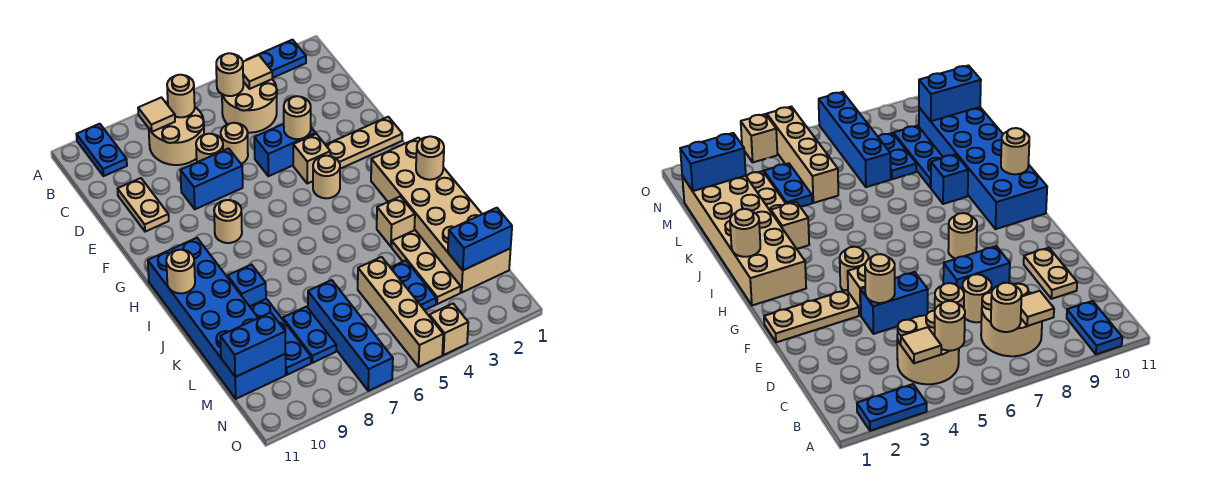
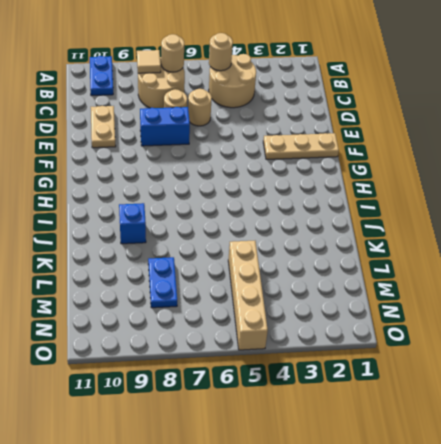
none -> blue plate A2:A3 level 1
none -> blue brick E4:E5 level 1
none -> tan brick F4 level 1
none -> tan round brick G4 level 1

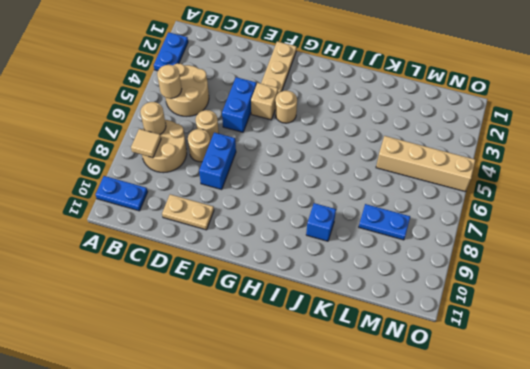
none -> tan round brick G8 level 1
none -> tan brick H1:M2 level 1
none -> blue brick H10:M11 level 1
none -> tan brick J3 level 1

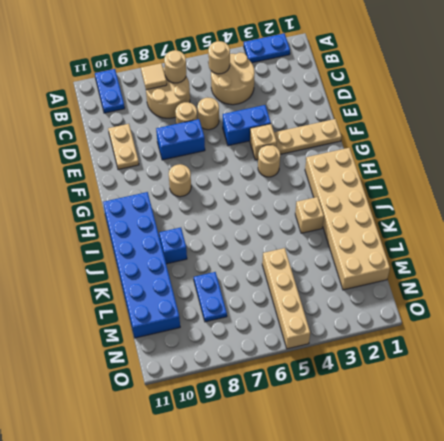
none -> tan plate K3:M3 level 1
none -> blue plate K9:M9 level 1
none -> blue plate L4:M4 level 1
none -> blue brick L7:O7 level 1

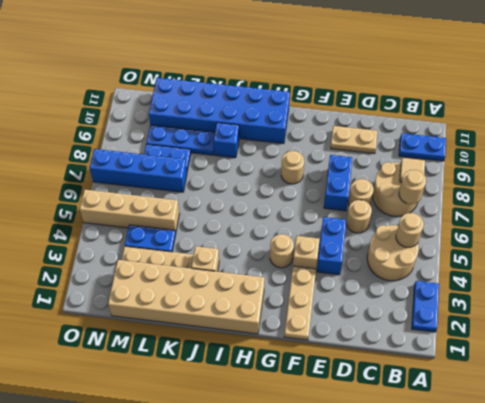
none -> tan brick O4 level 1
none -> tan tile B4 level 2
none -> tan round brick E4 level 2
none -> tan round brick I1 level 2

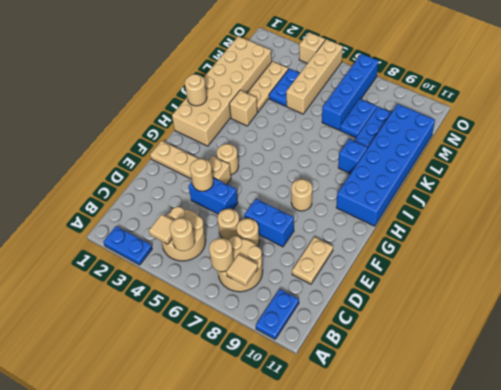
none -> tan round brick I11 level 2
none -> blue brick M1:M2 level 2
none -> blue brick M10:M11 level 2

